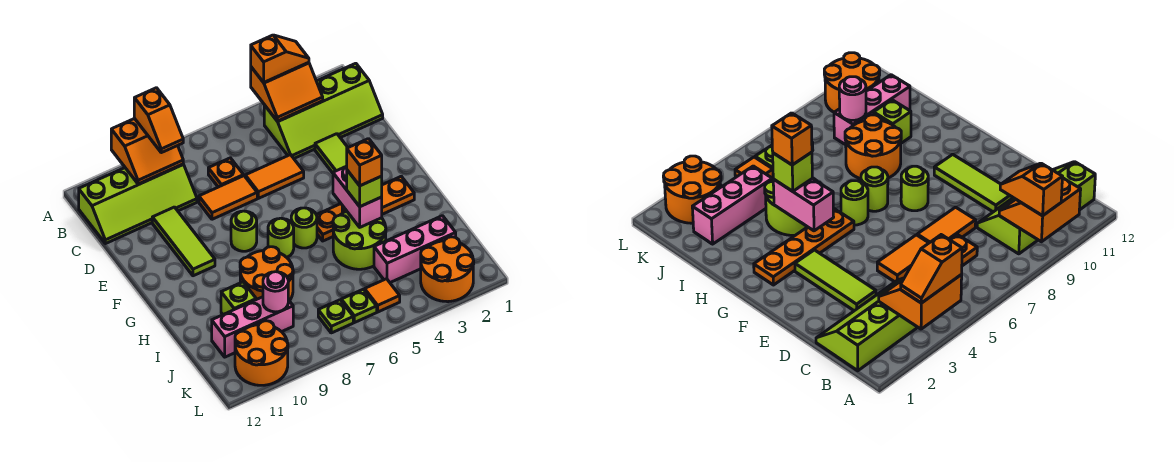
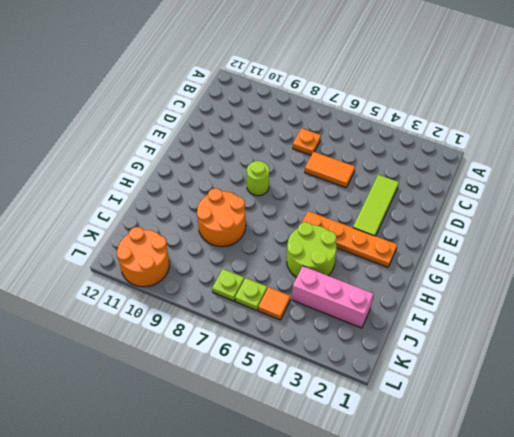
none -> lime slope B1:C4 level 1 top B
none -> lime slope B9:C12 level 1 top B
none -> orange tile D7:D8 level 1

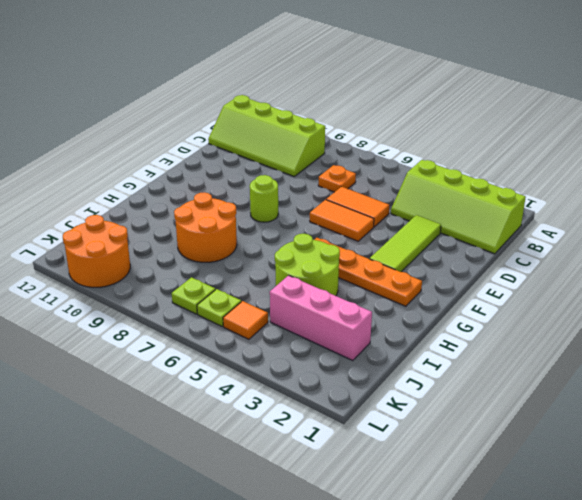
orange tile E5:E6 level 1 -> orange tile D7:D8 level 1
none -> lime tile D10:F10 level 1
none -> lime round brick G6 level 1
none -> lime round brick G7 level 1

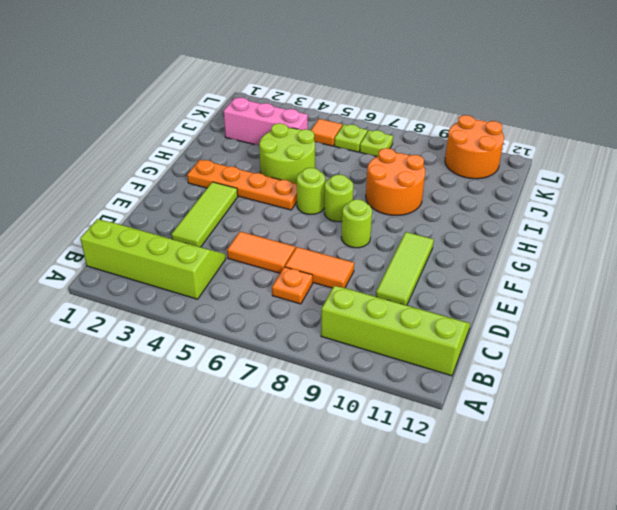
none -> lime brick I10 level 1
none -> pink brick J9:J11 level 1
none -> orange round brick K2:L3 level 1

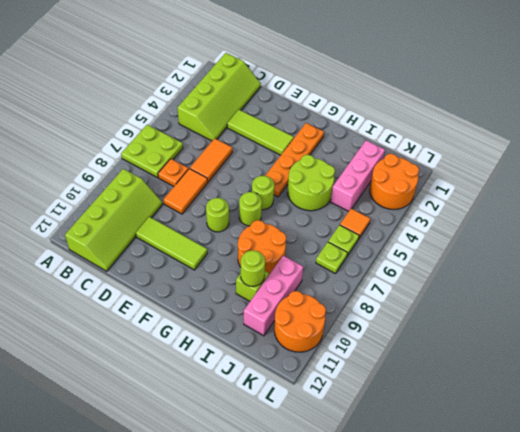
lime plate A6:B7 level 1 -> none
lime round brick I10 level 2 -> none
none -> orange slope A3:B4 level 2 top A
none -> orange slope A9:B10 level 2 top A
none -> pink brick G4:H4 level 2

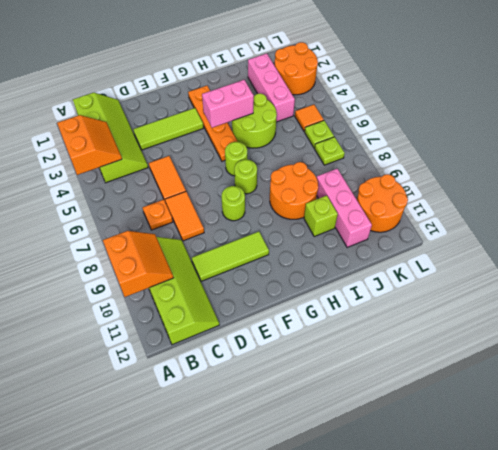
none -> pink round brick J9 level 2
none -> orange slope A3:A4 level 3 top 4
none -> orange slope A9:B9 level 3 top A

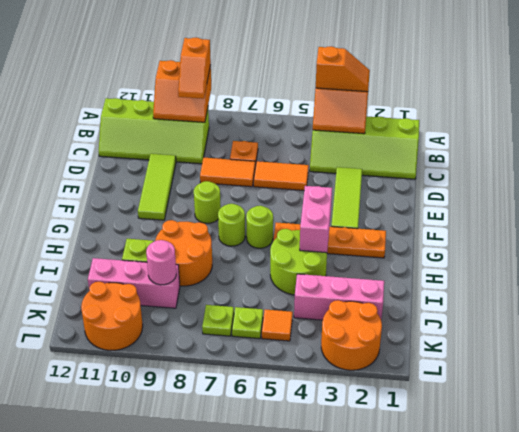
none -> lime brick H4 level 3
none -> orange brick H4 level 4

